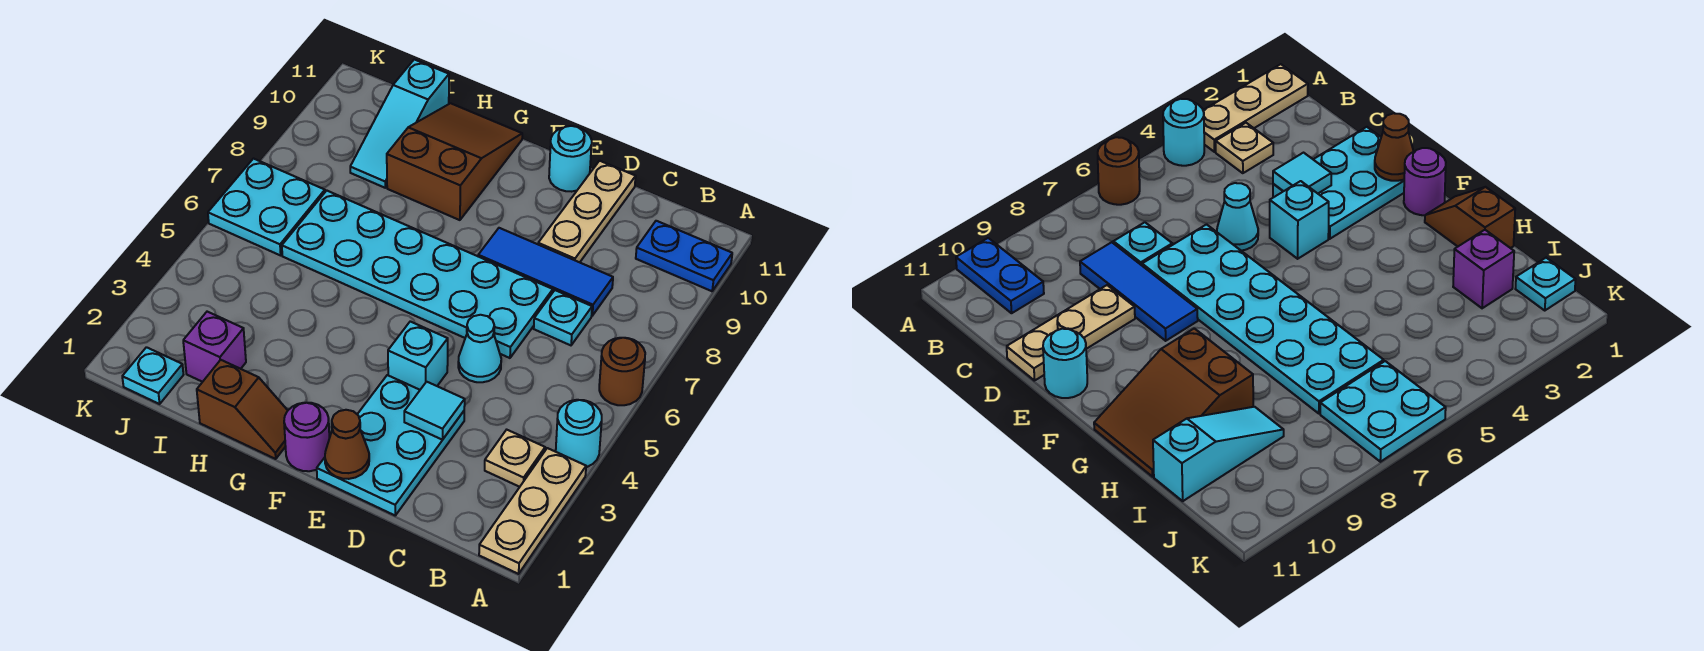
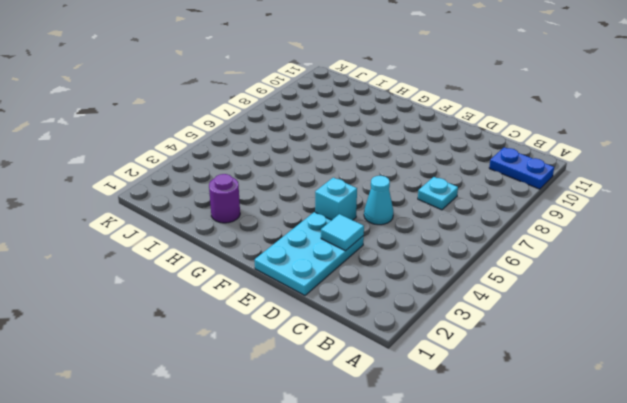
purple round brick H2 level 1 -> purple round brick F1 level 1
none -> tan plate A1:A3 level 1
none -> cyan round brick A4 level 1
none -> brown round brick A6 level 1

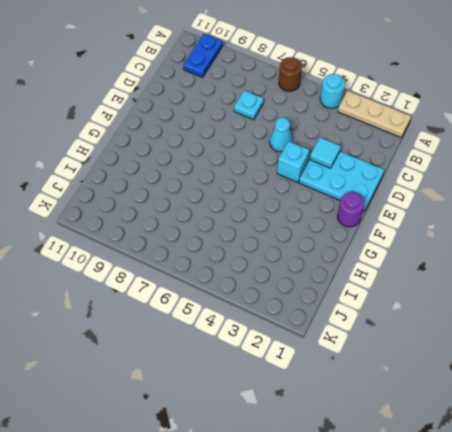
none -> tan plate B3 level 1
none -> blue tile C8:E8 level 1
none -> cyan plate D6:I7 level 1

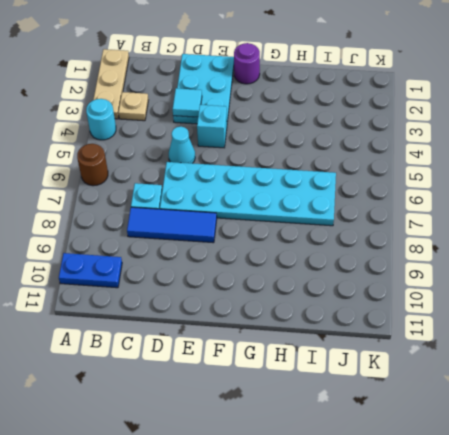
none -> tan plate D9:D11 level 1
none -> cyan round brick E11 level 1
none -> brown slope G1:H1 level 1 top H

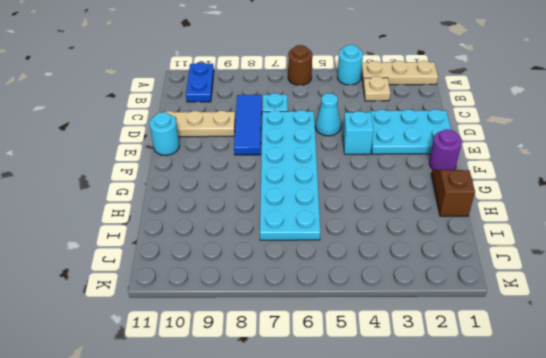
none -> brown slope G9:H11 level 1 top 9
none -> purple brick I2 level 1
none -> cyan slope I9:I11 level 1 top 11

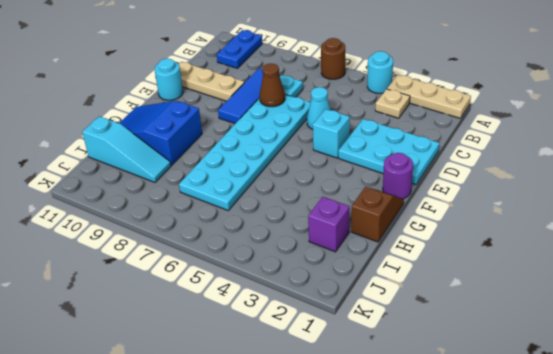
brown cone D7 level 2 -> brown cone E1 level 2
blue slope G9:H11 level 1 top 9 -> brown slope G9:H11 level 1 top 9
none -> cyan plate J1 level 1
none -> cyan plate J6:K7 level 1
none -> cyan tile D3 level 2

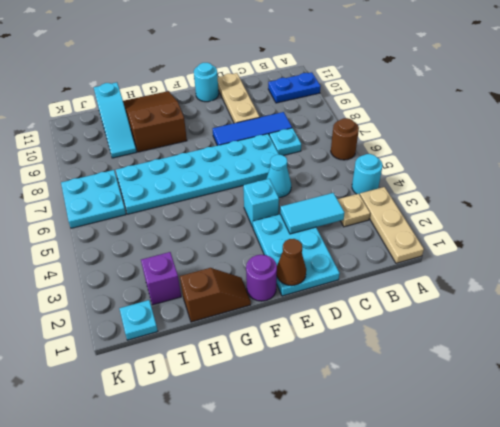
cyan tile C3:D3 level 2 -> cyan tile D3 level 2

